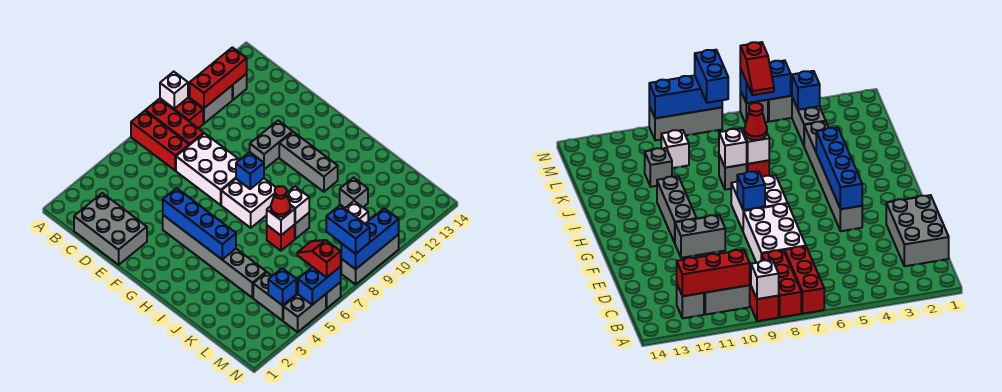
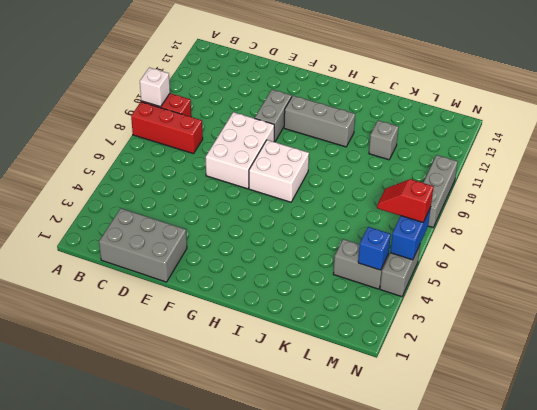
white brick E7:F9 level 1 -> white brick D7:F8 level 1
none -> red brick A7:C7 level 1
none -> grey brick B10:B11 level 1
none -> grey brick B12 level 1
none -> grey brick F4:K4 level 1

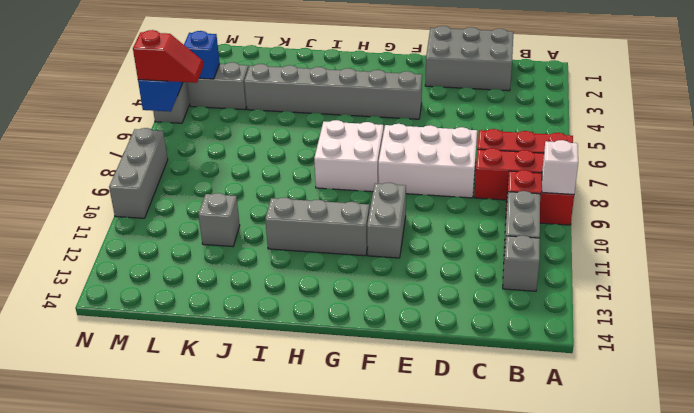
none -> red brick J7 level 1
none -> grey brick J8 level 1
none -> white brick L10 level 1
none -> grey brick N6 level 1

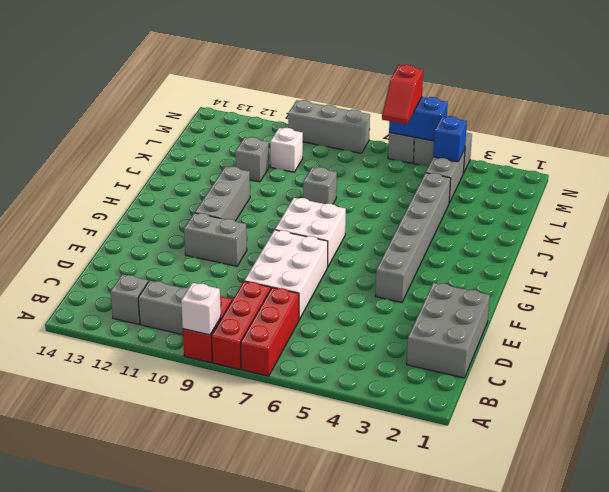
none -> red brick J7 level 1
none -> red brick B10:B12 level 2
none -> blue brick F4:I4 level 2
none -> blue brick G8 level 2

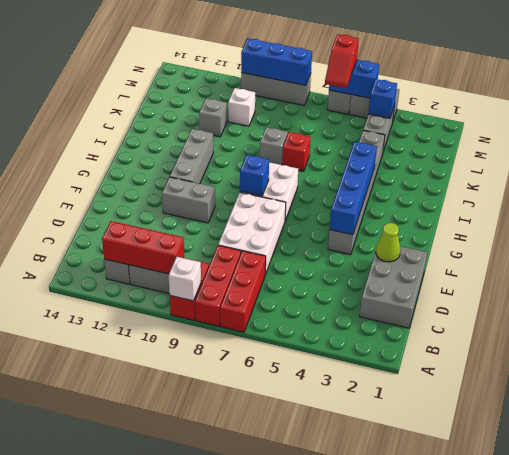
lime cone E2 level 2 -> none
none -> white brick J7 level 2
none -> white brick J8 level 2
none -> red cone J7 level 3
none -> blue brick M8:N8 level 3

